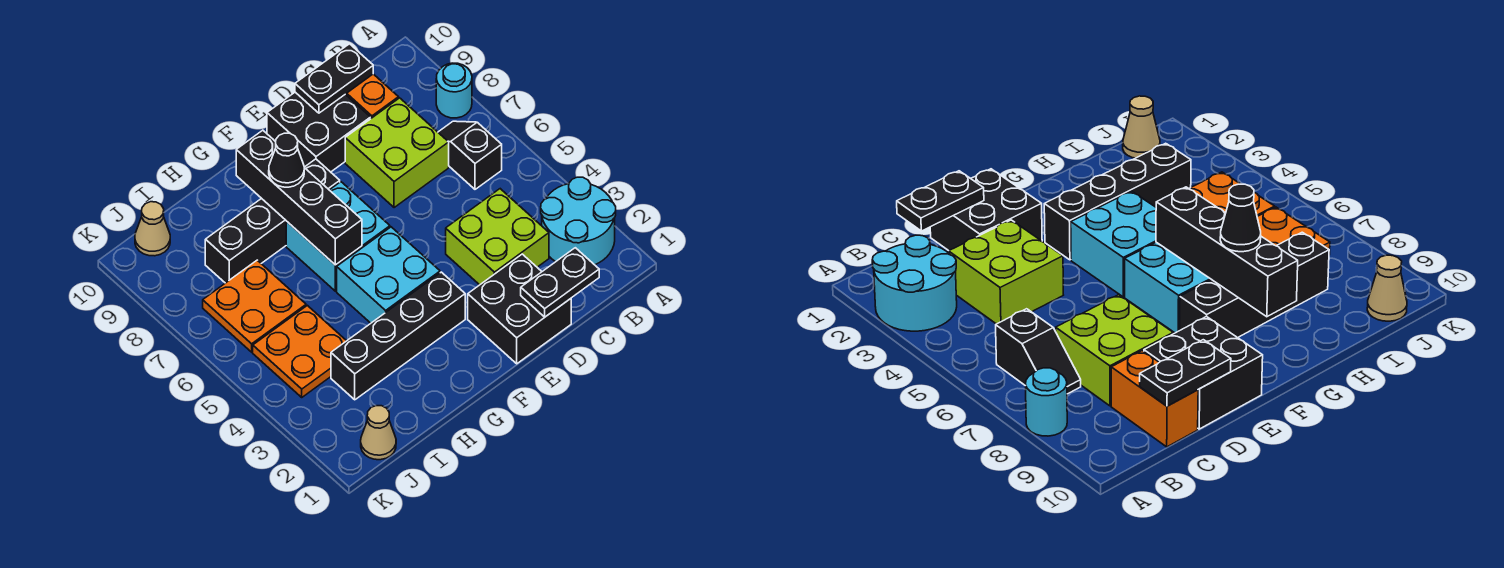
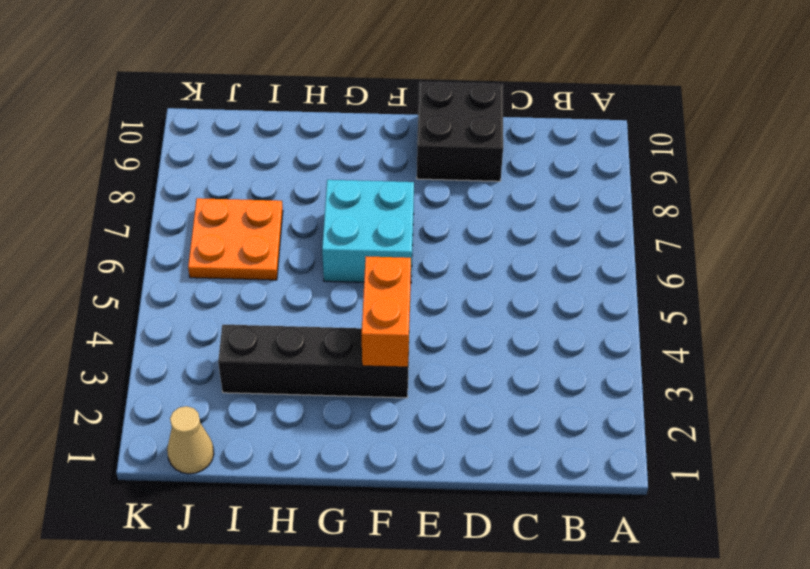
orange brick F3:F4 level 2 -> orange brick C9:C10 level 1
none -> cyan round brick A2:B3 level 1
none -> cyan round brick A8 level 1
none -> black slope B6:B7 level 1 top 6

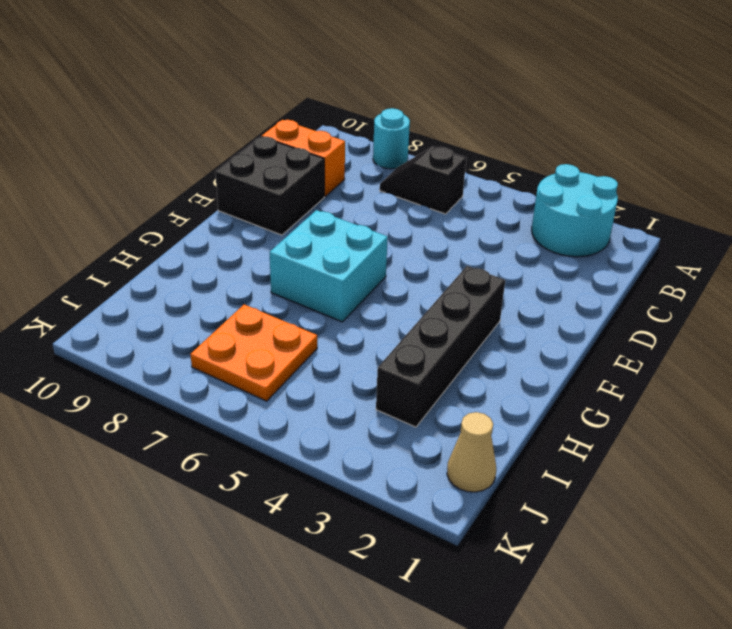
none -> lime brick C3:D4 level 1
none -> lime brick C7:D8 level 1
none -> black brick D1:E2 level 1

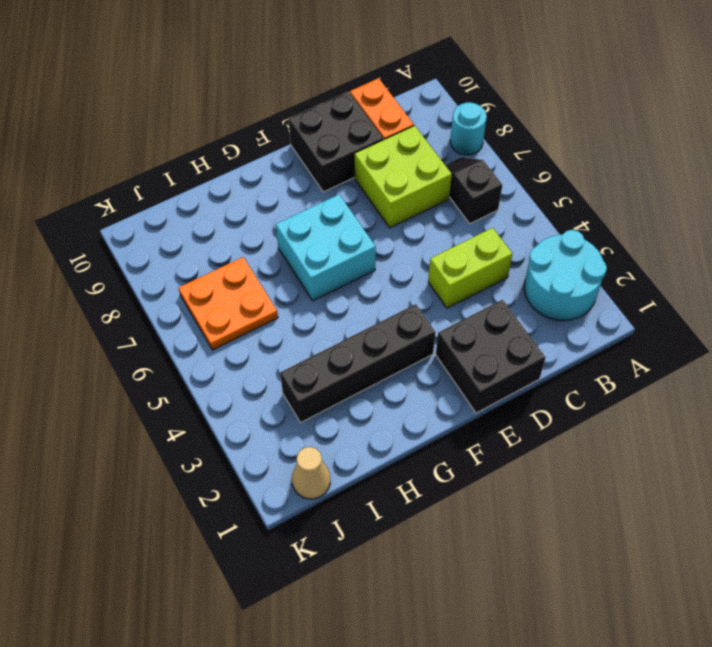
lime brick C4:D4 level 1 -> lime brick C3:D4 level 1
none -> cyan brick F4:G5 level 1
none -> black brick F8:I8 level 1
none -> orange plate I4:J5 level 1

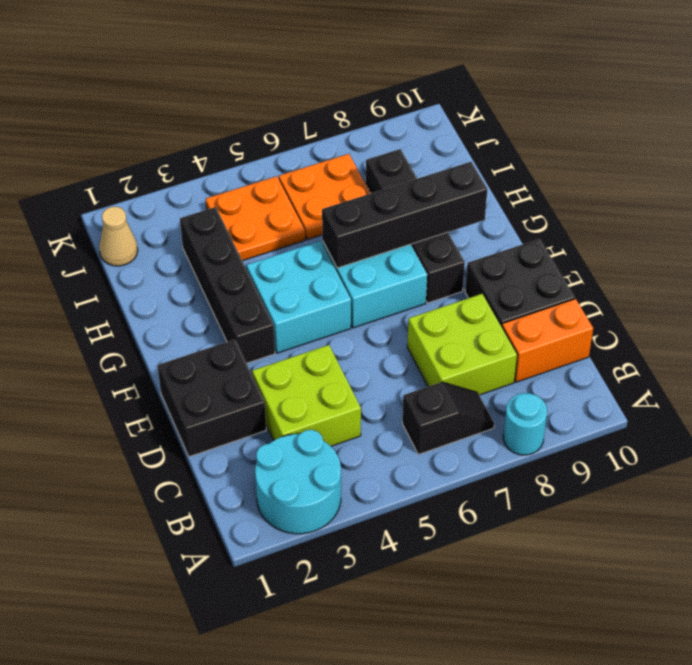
none -> tan cone J10 level 1
none -> black plate C1:D1 level 2
none -> black plate C10:D10 level 2

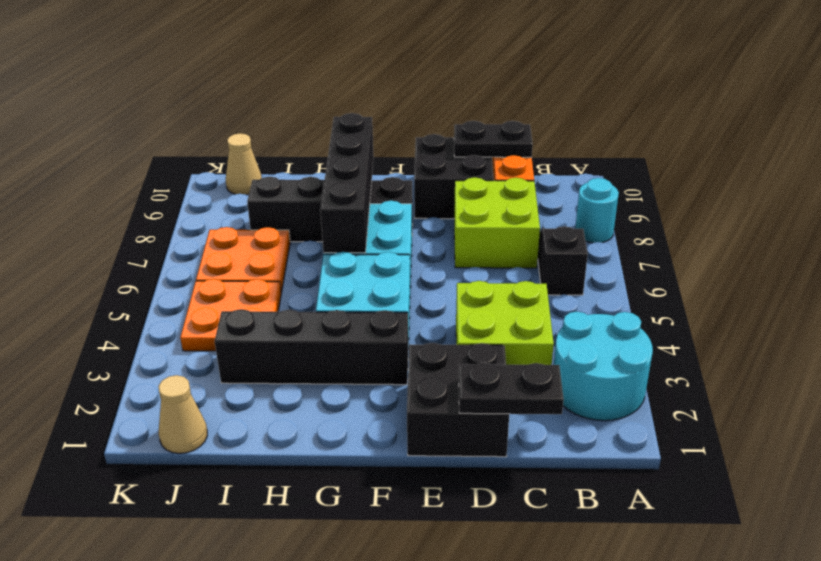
none -> black cone G8 level 3

